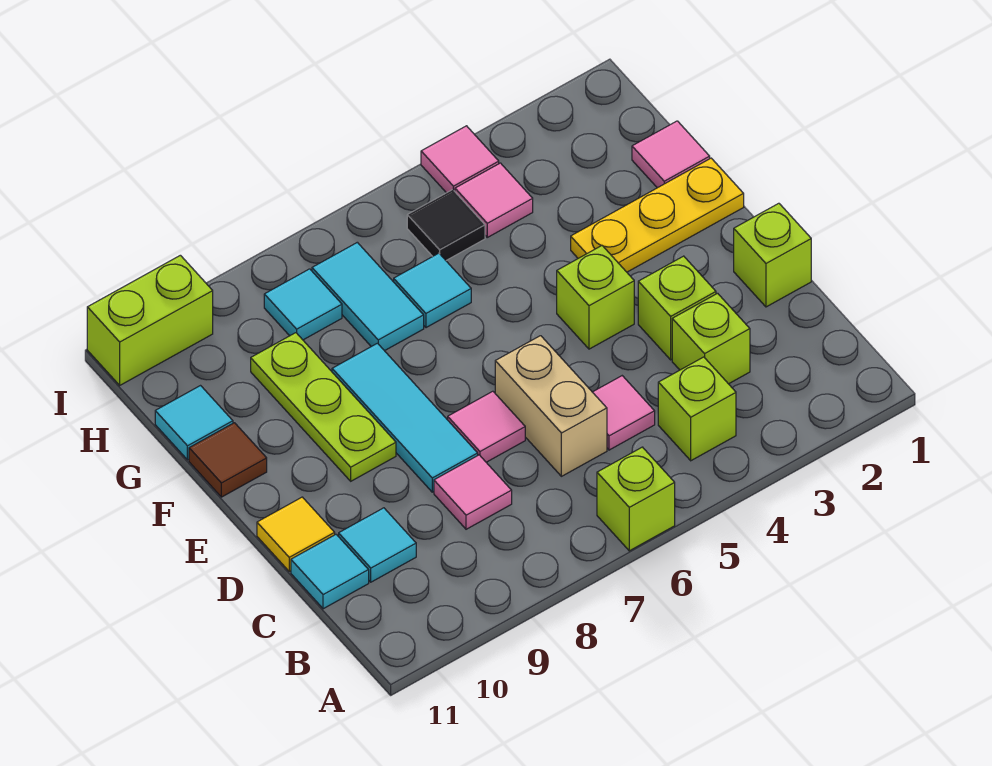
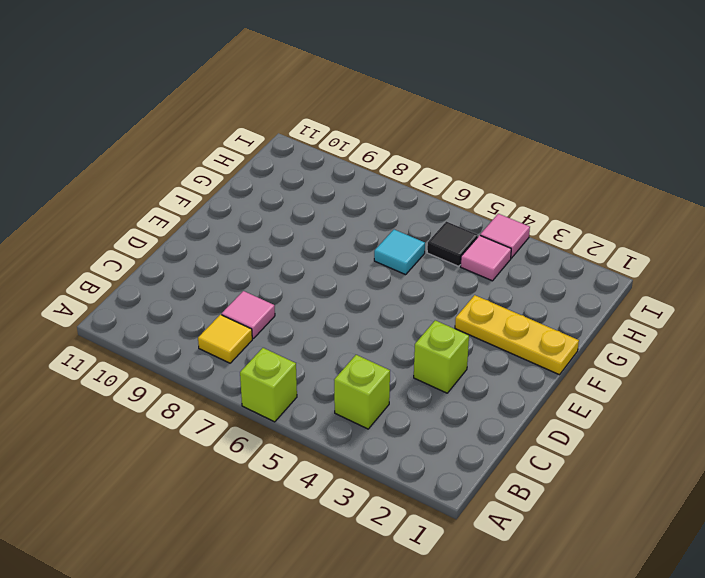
yellow tile B8 level 1 -> yellow tile D11 level 1
none -> lime brick C3 level 1
none -> pink tile C5 level 1
none -> tan brick C6:D6 level 1

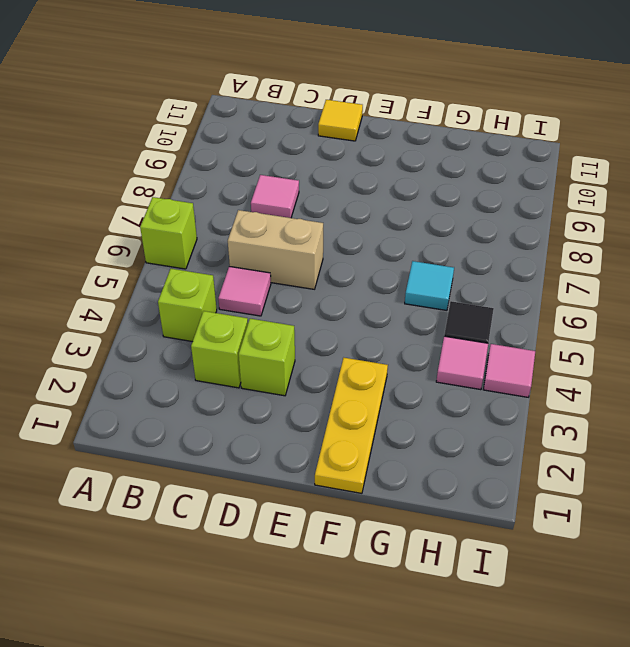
none -> cyan tile C10 level 1
none -> cyan tile C11 level 1
none -> lime brick D1 level 1

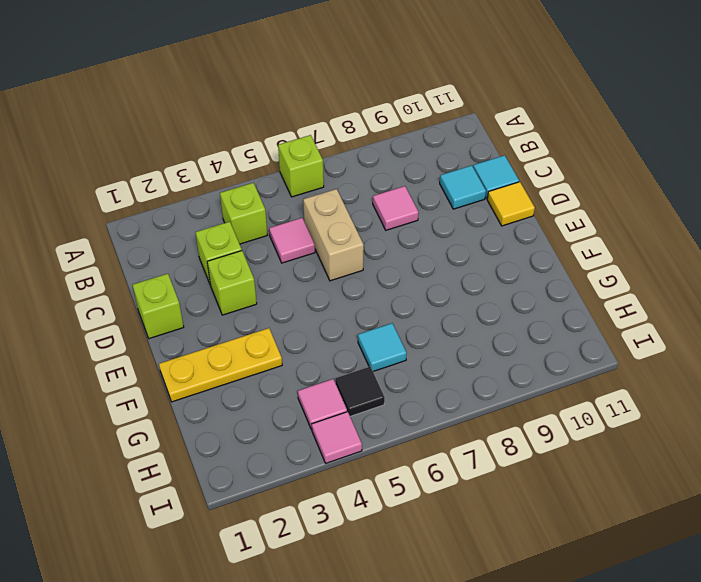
none -> pink tile D7 level 1
none -> cyan tile D8:F8 level 1
none -> lime brick E4 level 1

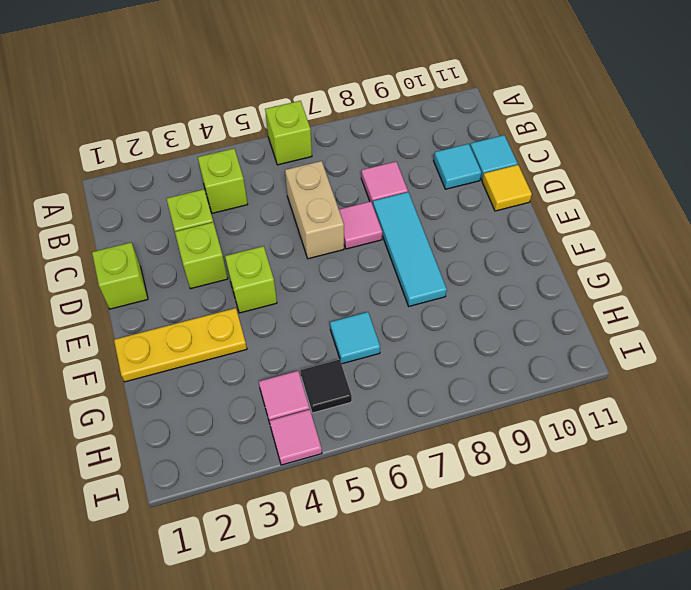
none -> pink tile C5 level 1
none -> lime plate E9:G9 level 1
none -> brown tile F11 level 1

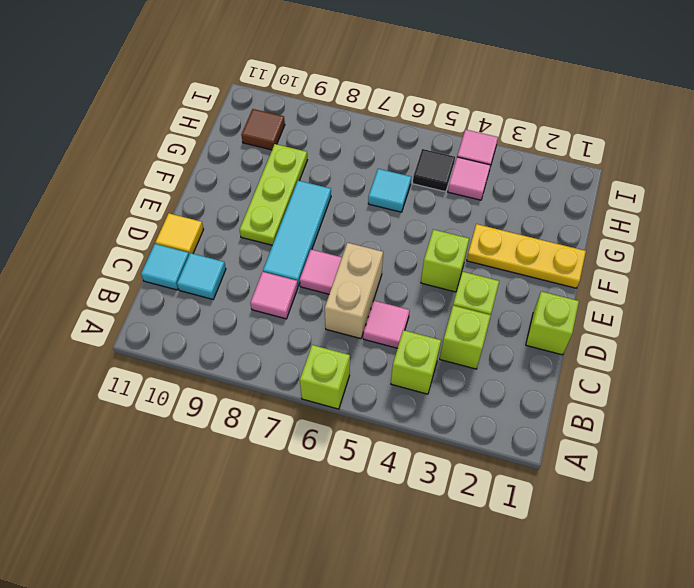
brown tile H10 level 1 -> brown tile F11 level 1
none -> pink tile G1 level 1
none -> cyan tile G7:H7 level 1
none -> cyan tile G11 level 1

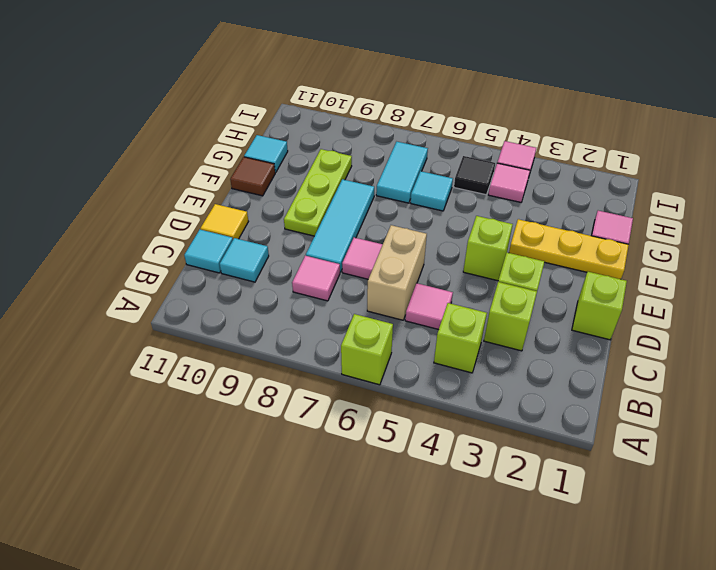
none -> cyan tile H8 level 1
none -> lime brick I10:I11 level 1

